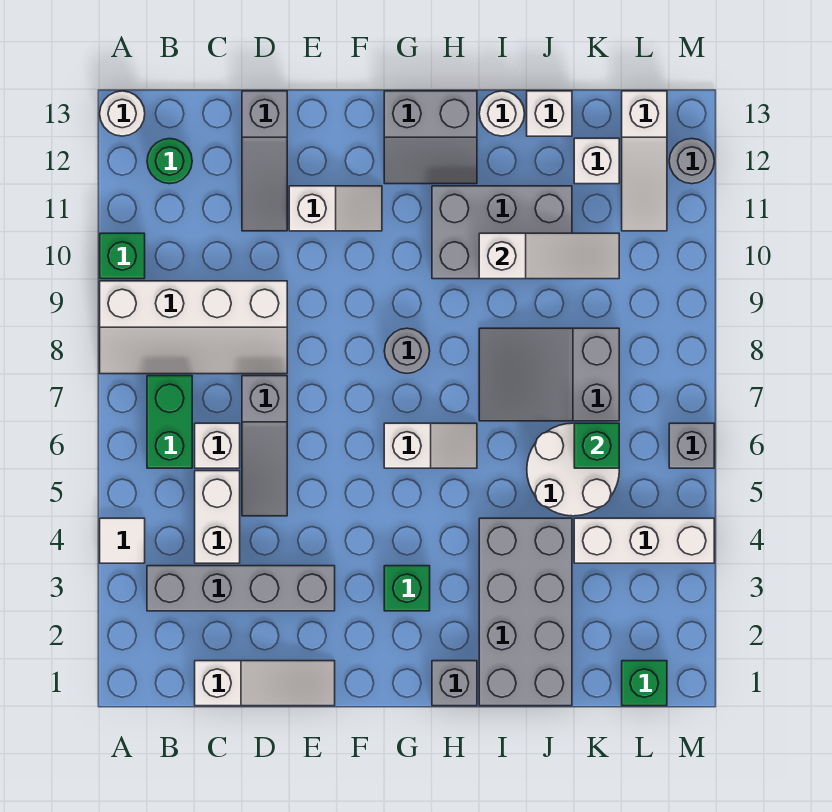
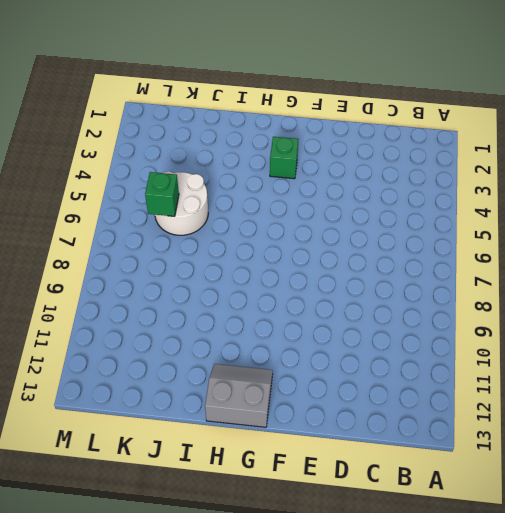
none -> white tile A4 level 1
none -> white slope A8:D9 level 1 top 9
none -> green brick A10 level 1
none -> white round brick A13 level 1

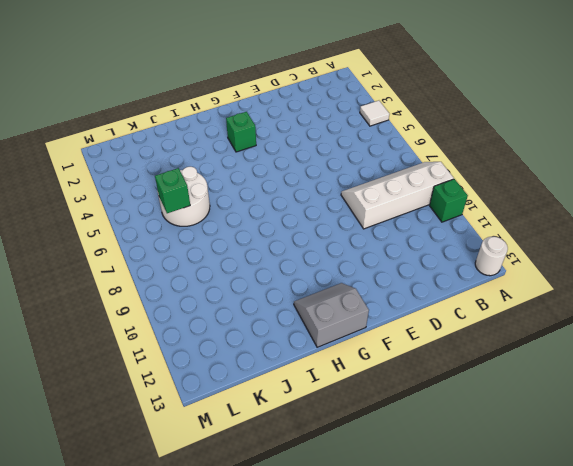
none -> grey brick B3:E3 level 1
none -> green brick B6:B7 level 1
none -> green round brick B12 level 1
none -> white slope C1:E1 level 1 top C

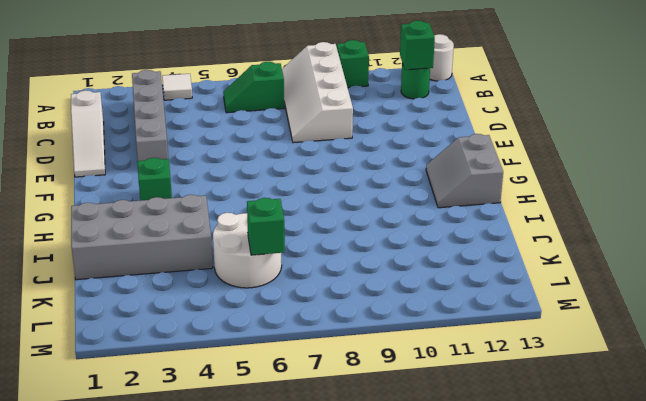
green slope B6:B7 level 1 top 7 -> green brick B6:B7 level 1
green brick B12 level 2 -> green brick L1 level 1
none -> white brick C4:C5 level 1
none -> white brick C6 level 1
none -> grey slope D5:D7 level 1 top 7
none -> grey slope D11:D13 level 1 top 13

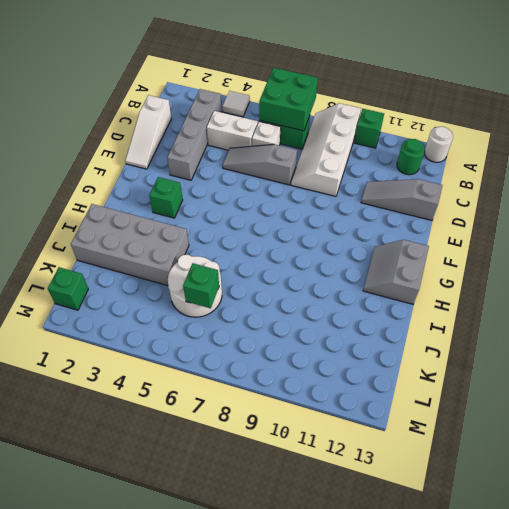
green brick A6:B7 level 2 -> none
none -> white slope E11:F11 level 1 top E
none -> white slope G6:H6 level 1 top G
none -> grey round brick G8 level 1
none -> grey brick H1 level 1

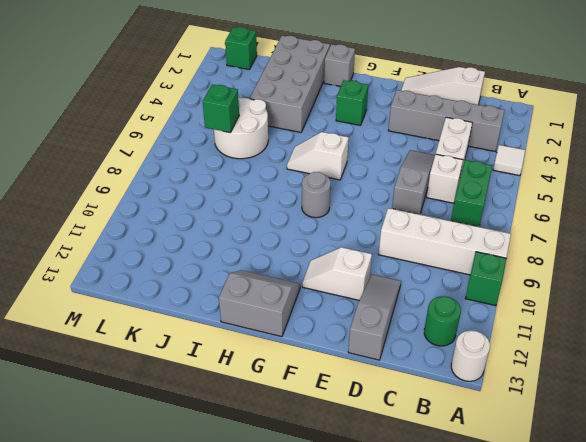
none -> grey brick H10:J11 level 1
none -> grey slope I7:K8 level 1 top K
none -> white round brick I13 level 1
none -> white brick J13 level 1

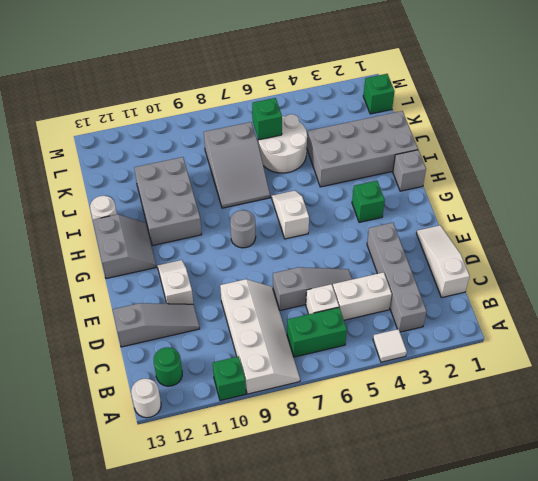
none -> white brick J13 level 1
none -> white brick K4:M4 level 1
none -> white brick K12 level 1
none -> white slope L11:L13 level 1 top 13

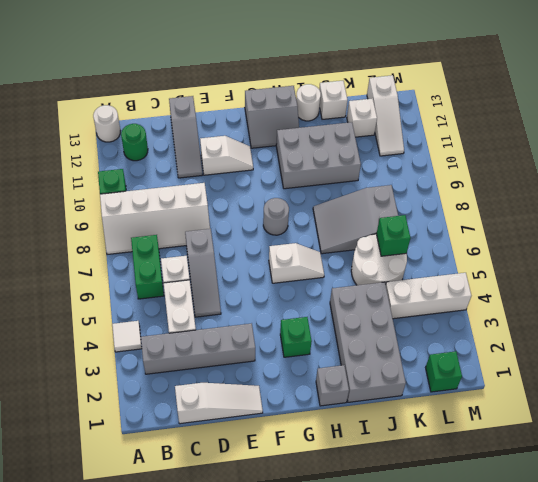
none -> grey brick M6 level 1
none -> grey round brick M12 level 1
none -> white slope I10:K10 level 2 top I

